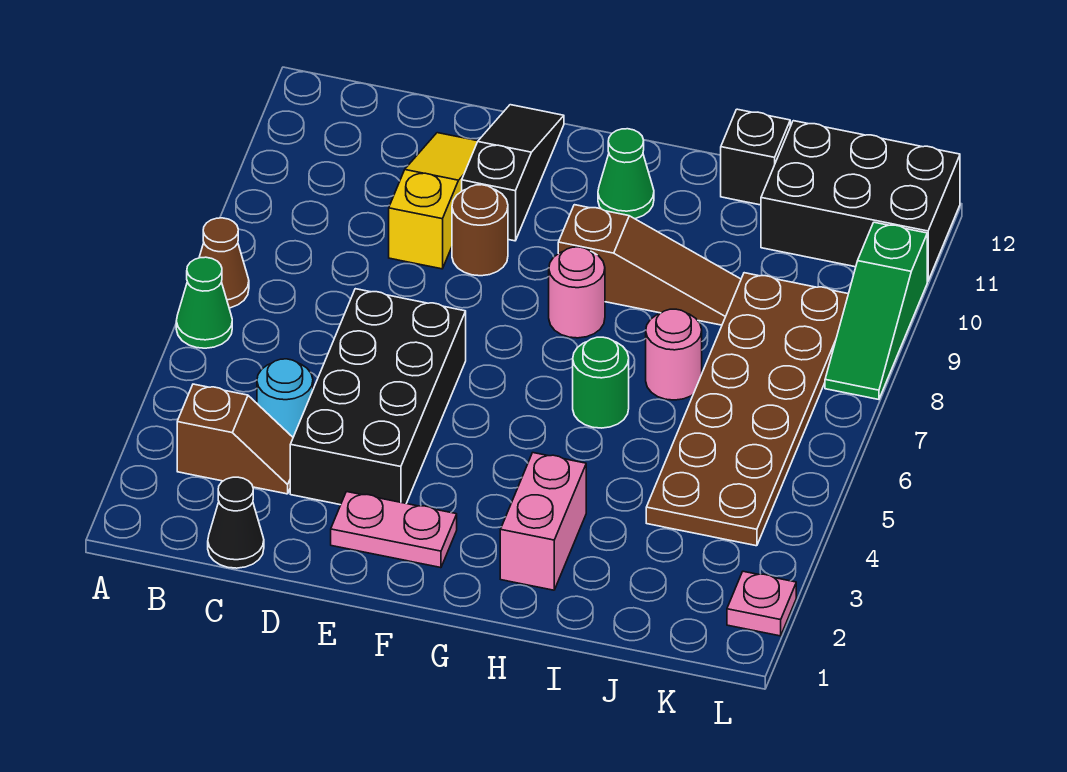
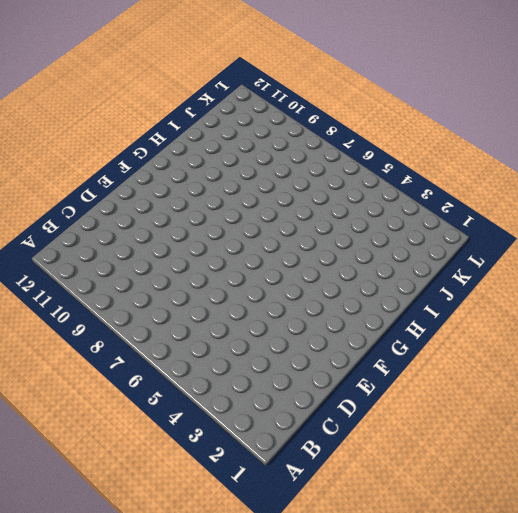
none -> green cone A6 level 1
none -> brown cone A7 level 1
none -> brown slope B3:C3 level 1 top B

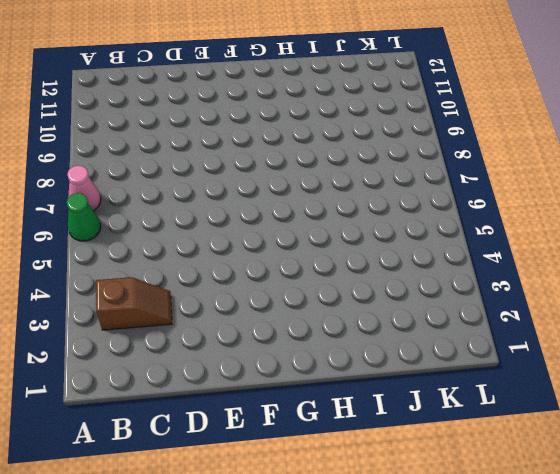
pink cone A7 level 1 -> brown cone A7 level 1
none -> black cone C1 level 1
none -> cyan round brick C4 level 1
none -> black brick D3:E6 level 1

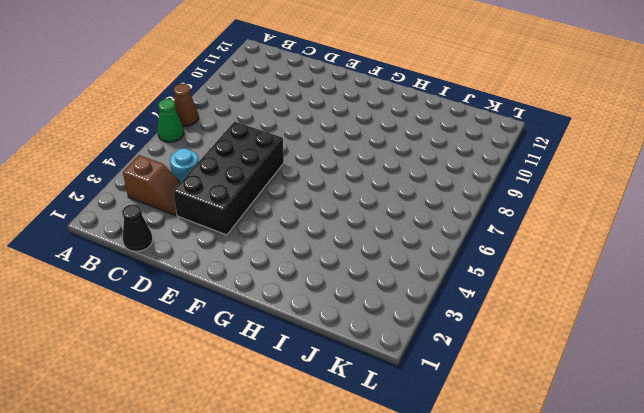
none -> yellow slope D9:D11 level 1 top 9
none -> pink plate E2:F2 level 1
none -> brown round brick E9 level 1

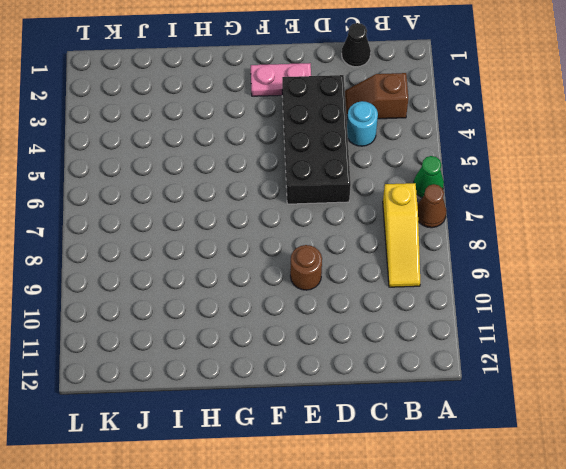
yellow slope B7:B9 level 1 top 7 -> yellow slope D9:D11 level 1 top 9
none -> black slope E10:E12 level 1 top 10
none -> pink round brick G8 level 1
none -> brown slope G9:I9 level 1 top G

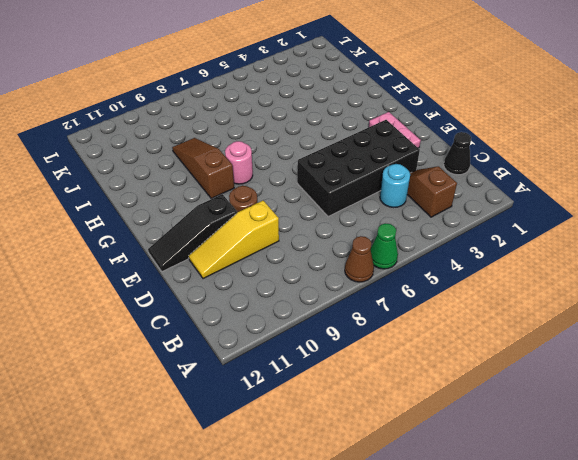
none -> green cone G11 level 1
none -> pink brick H2:H3 level 1
none -> green round brick H6 level 1

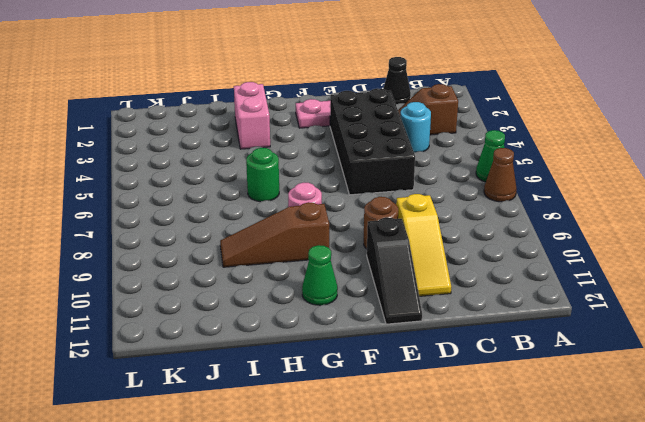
none -> pink round brick I7 level 1
none -> black brick I12 level 1
none -> brown plate J4:K9 level 1

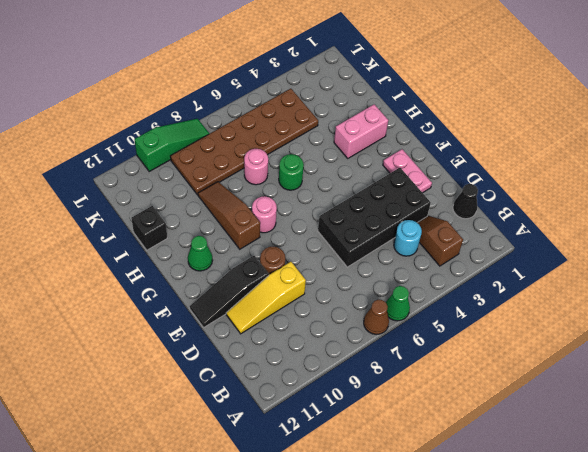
none -> black brick J11:L12 level 1
none -> pink plate L2 level 1

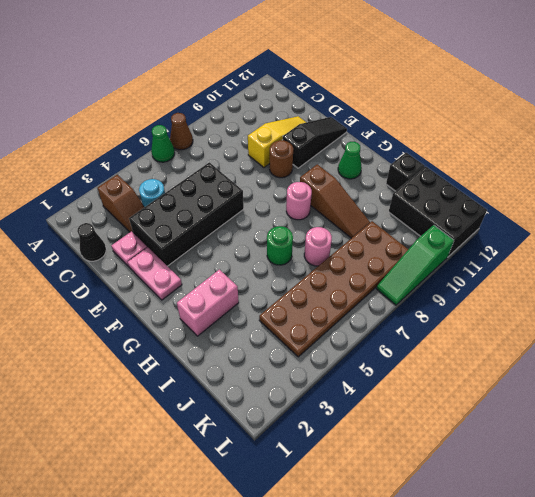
pink plate D2 level 1 -> pink plate L2 level 1

